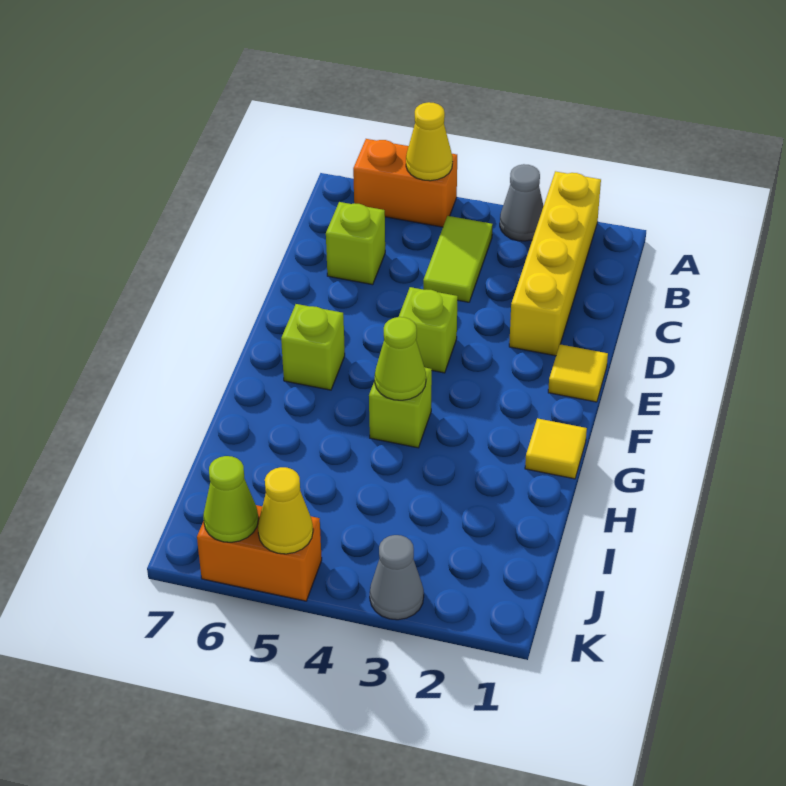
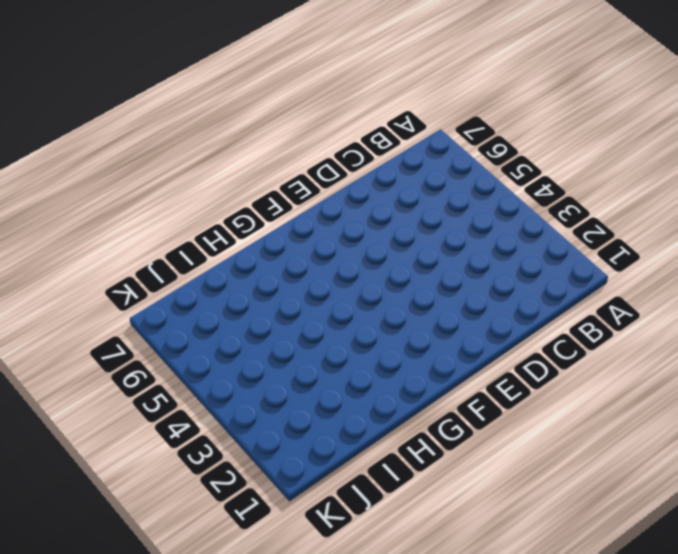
none -> yellow brick A2:D2 level 1
none -> grey cone A3 level 1
none -> orange brick A5:A6 level 1

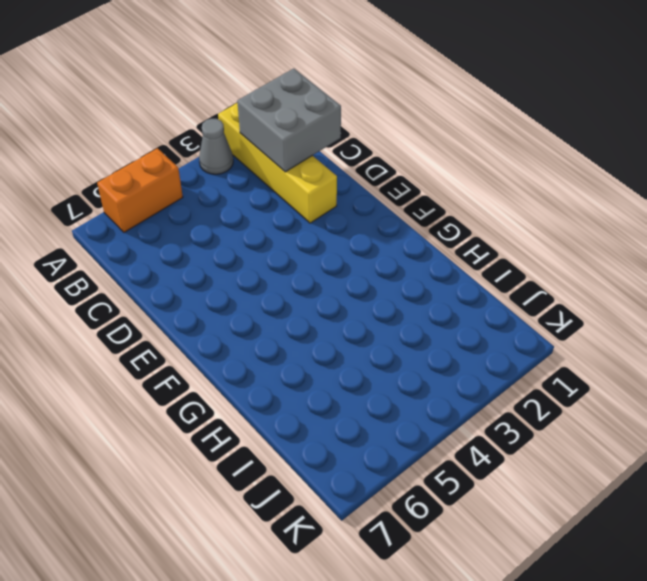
grey brick B1:C2 level 2 -> none
none -> lime tile B4:C4 level 1
none -> lime brick C6 level 1
none -> yellow tile E1 level 1

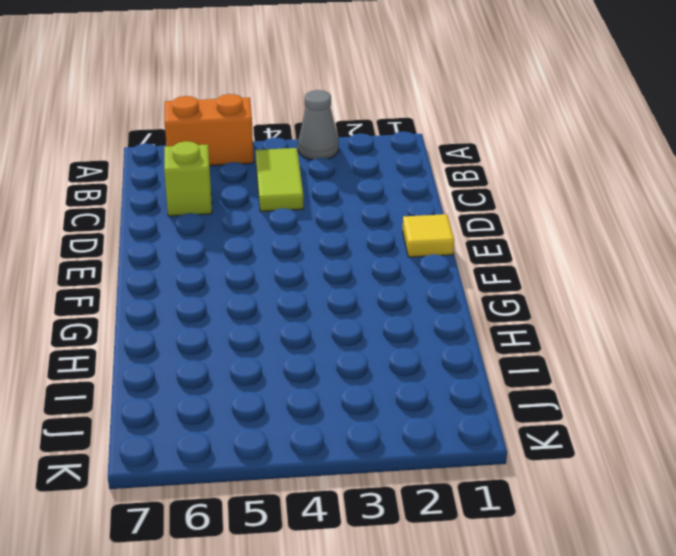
none -> yellow brick A2:D2 level 1
none -> lime brick E4 level 1
none -> lime brick F6 level 1

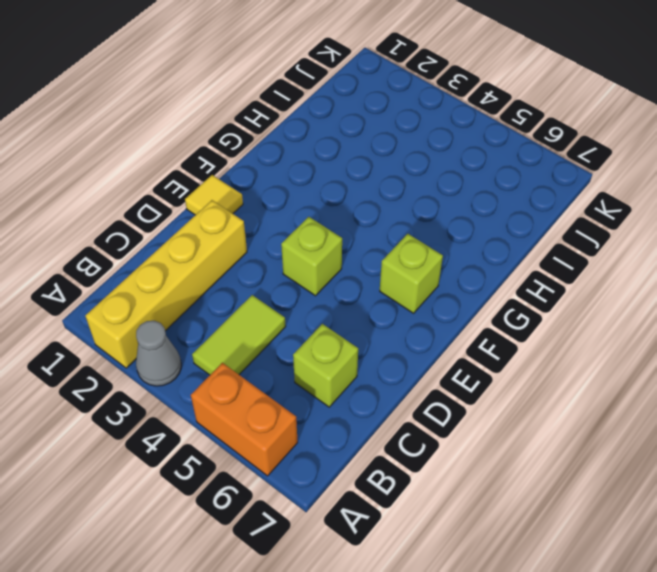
none -> yellow tile G1 level 1
none -> lime brick G4 level 1
none -> grey cone K3 level 1

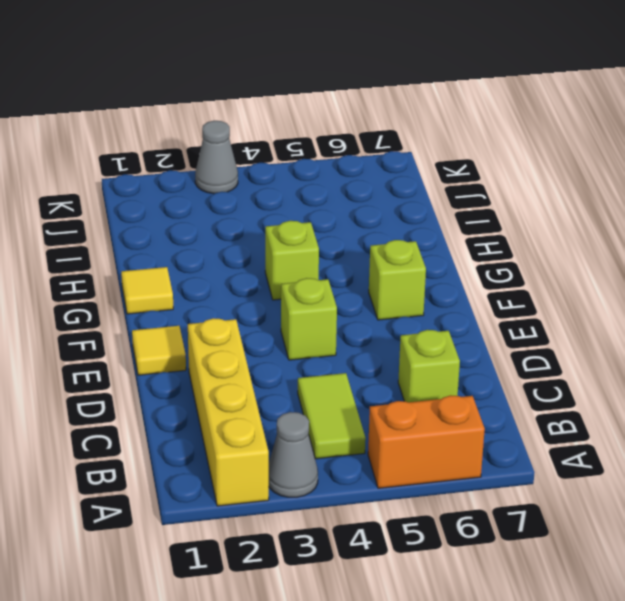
none -> orange brick K5:K6 level 1
none -> yellow cone A5 level 2
none -> lime cone G4 level 2

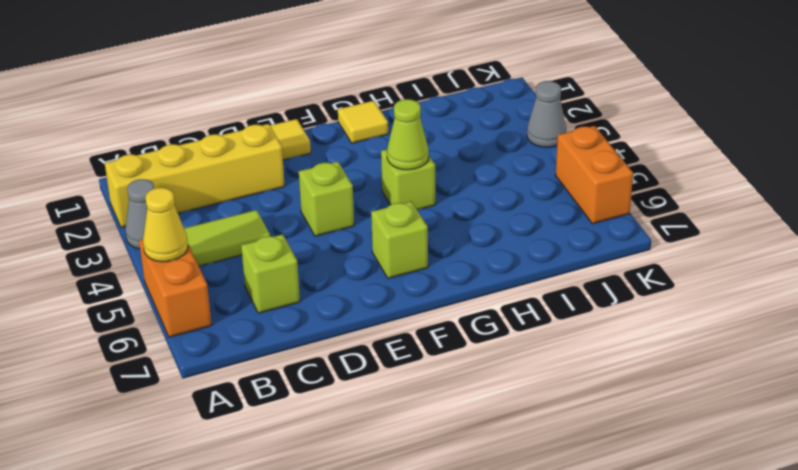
none -> yellow cone K5 level 2
none -> lime cone K6 level 2

